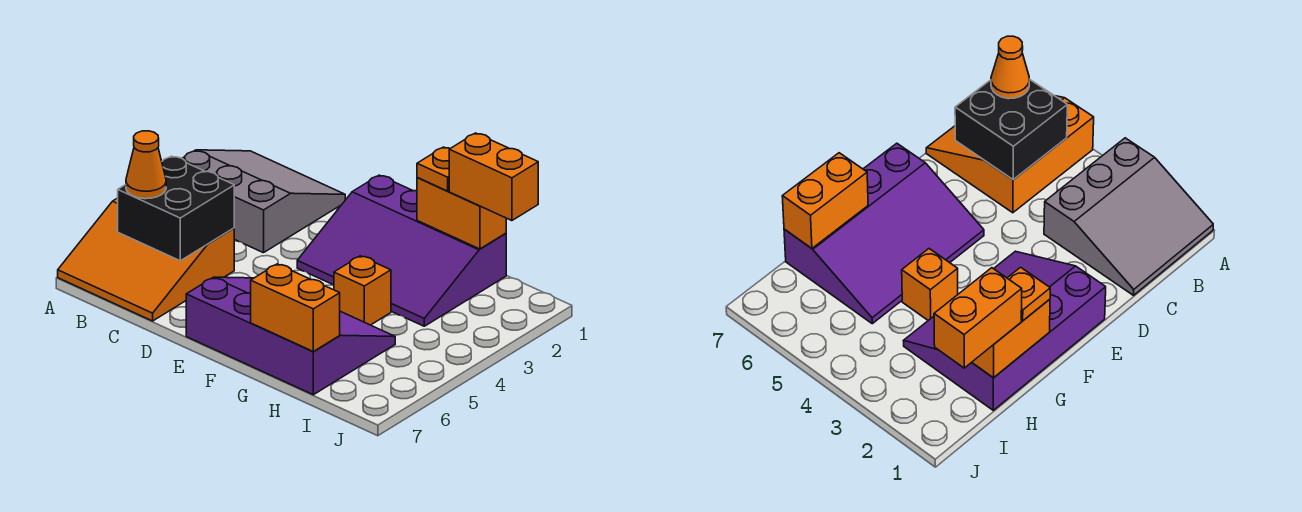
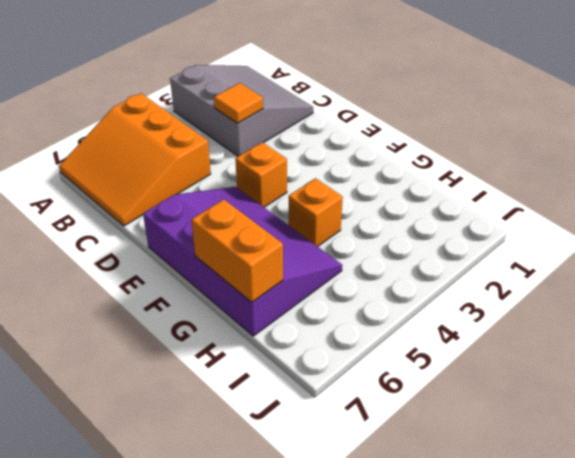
orange tile C3 level 2 -> none
orange brick E4 level 1 -> none
none -> purple slope E1:H3 level 1 top 1
none -> black brick B5:C6 level 2

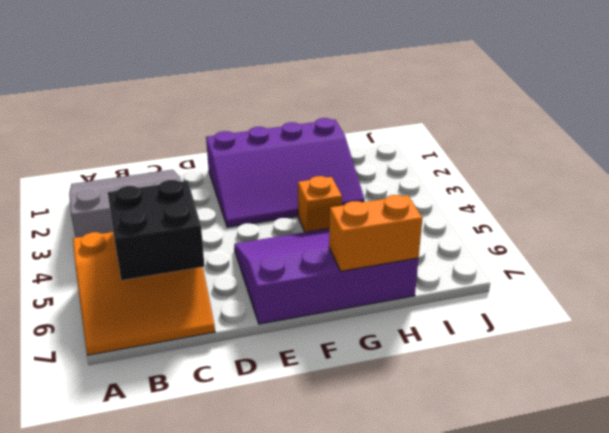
none -> orange brick G1:H1 level 2
none -> orange cone B6 level 3

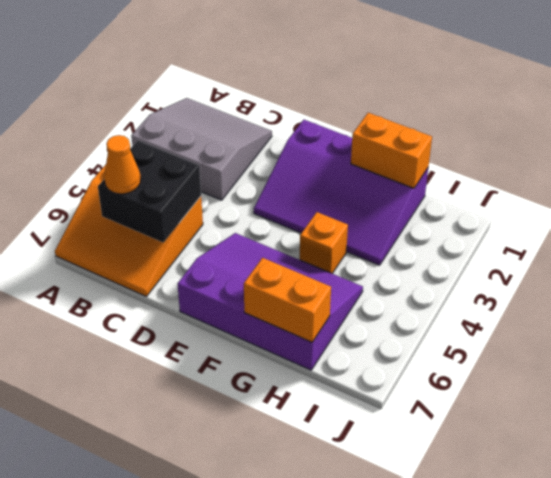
none -> orange plate G1 level 3
none -> orange brick H1:I1 level 3

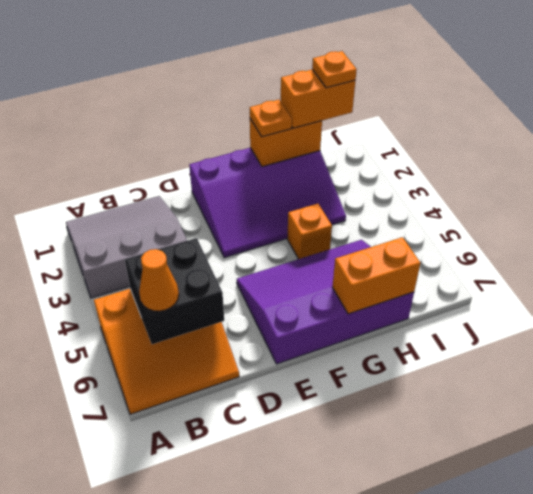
orange plate I1 level 4 -> none

